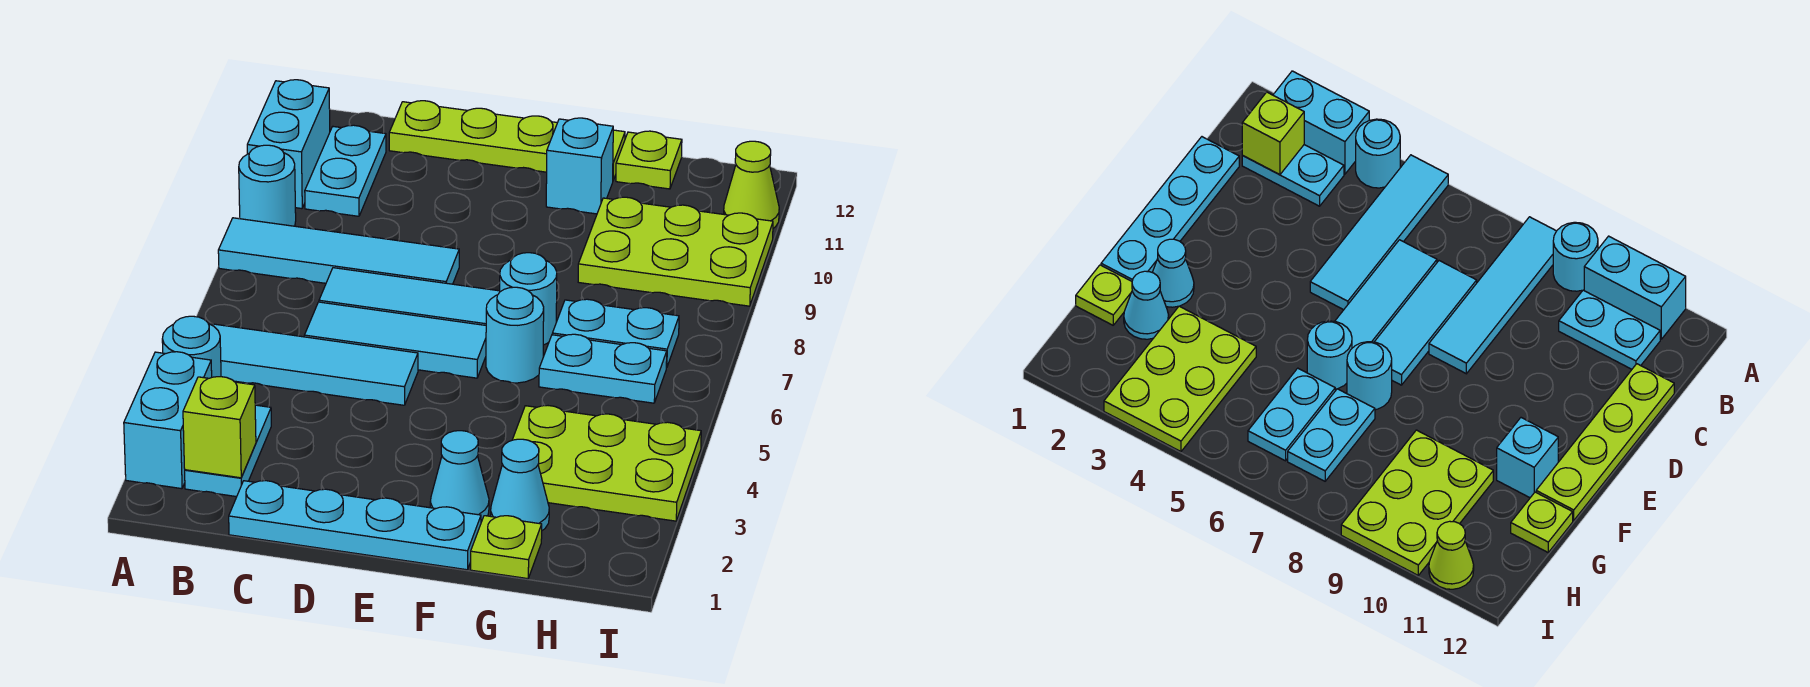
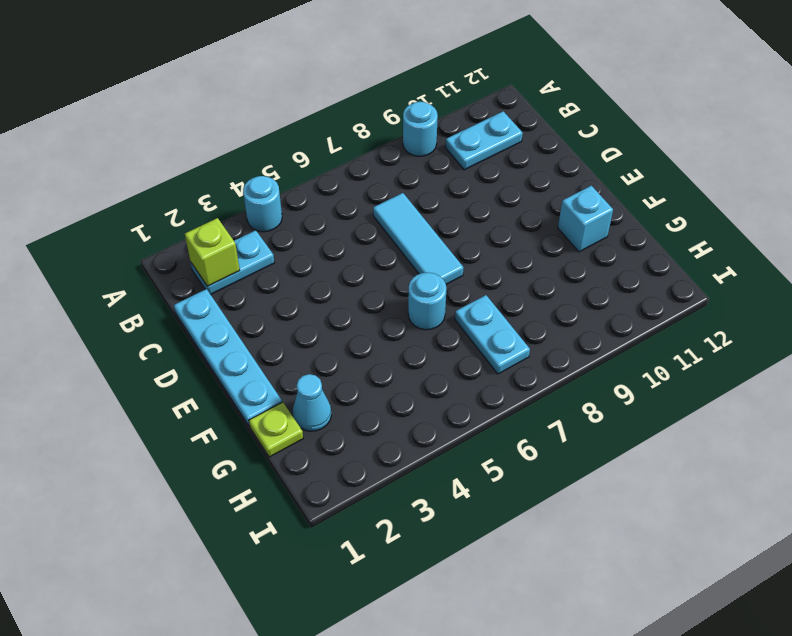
none -> cyan brick A2:A3 level 1
none -> cyan tile A5:D5 level 1
none -> cyan tile A8:D8 level 1

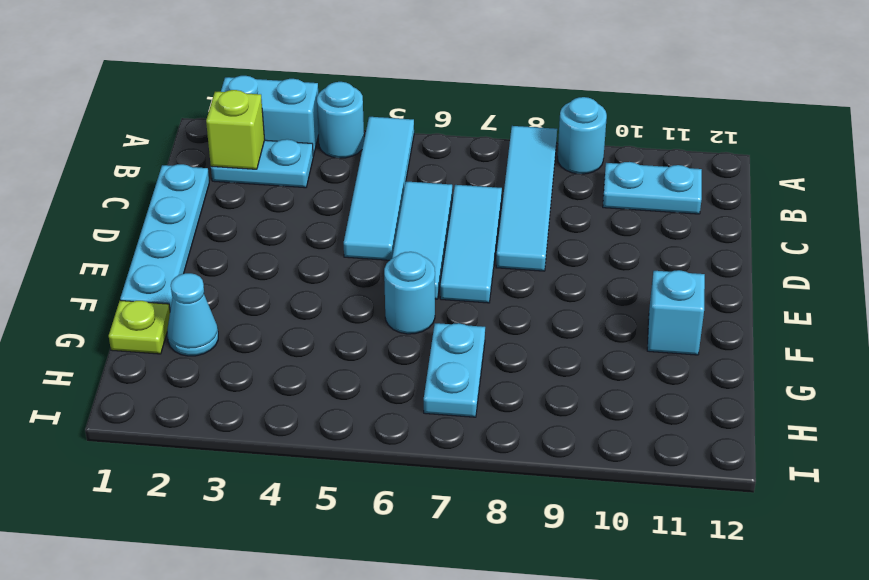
none -> cyan brick A10:A11 level 1
none -> lime plate C12:F12 level 1
none -> cyan cone F2 level 1

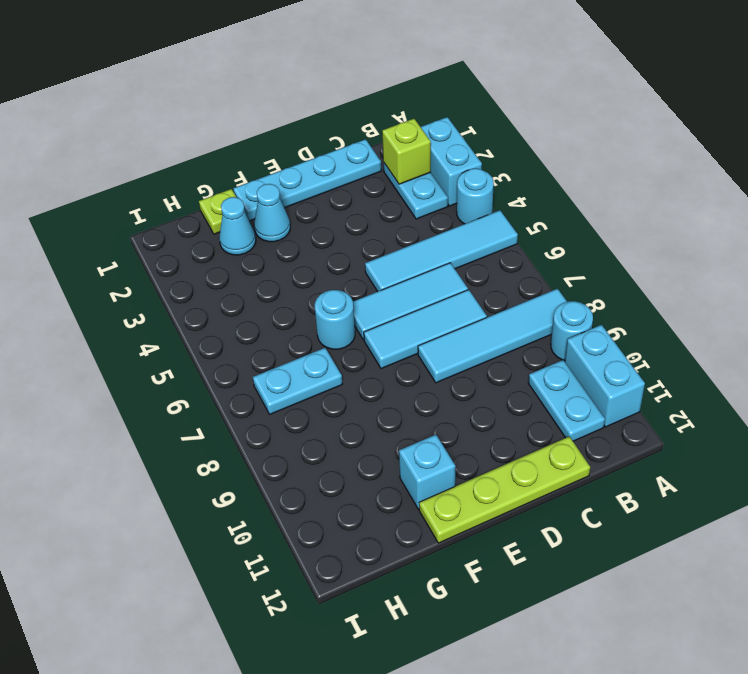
none -> cyan round brick F7 level 1
none -> lime plate G3:I4 level 1
none -> cyan plate G6:H6 level 1

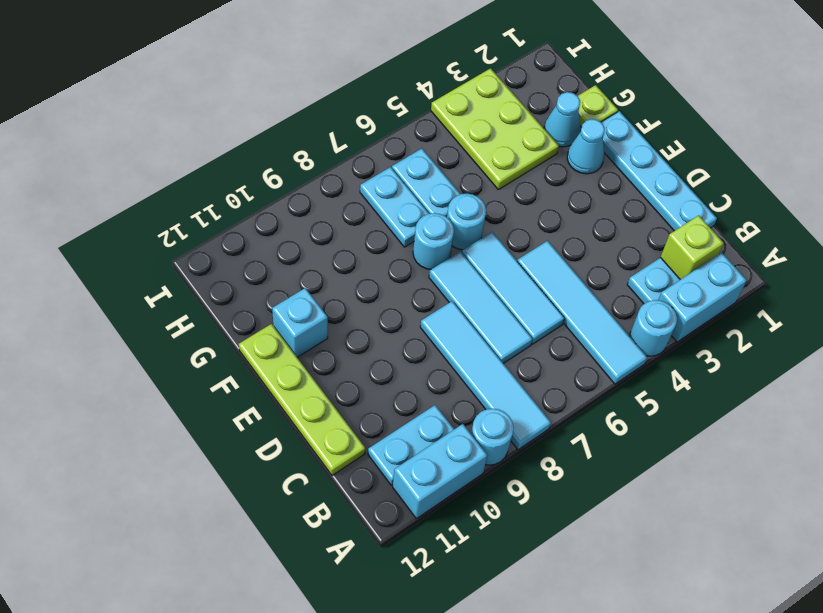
none -> lime plate G9:I10 level 1
none -> lime plate G12 level 1
none -> lime cone I11 level 1

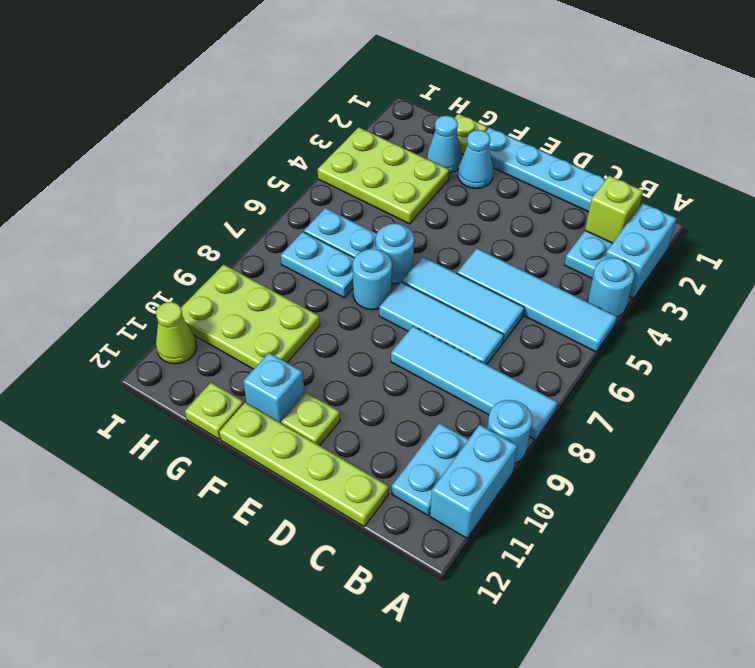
lime plate E11 level 1 -> none

